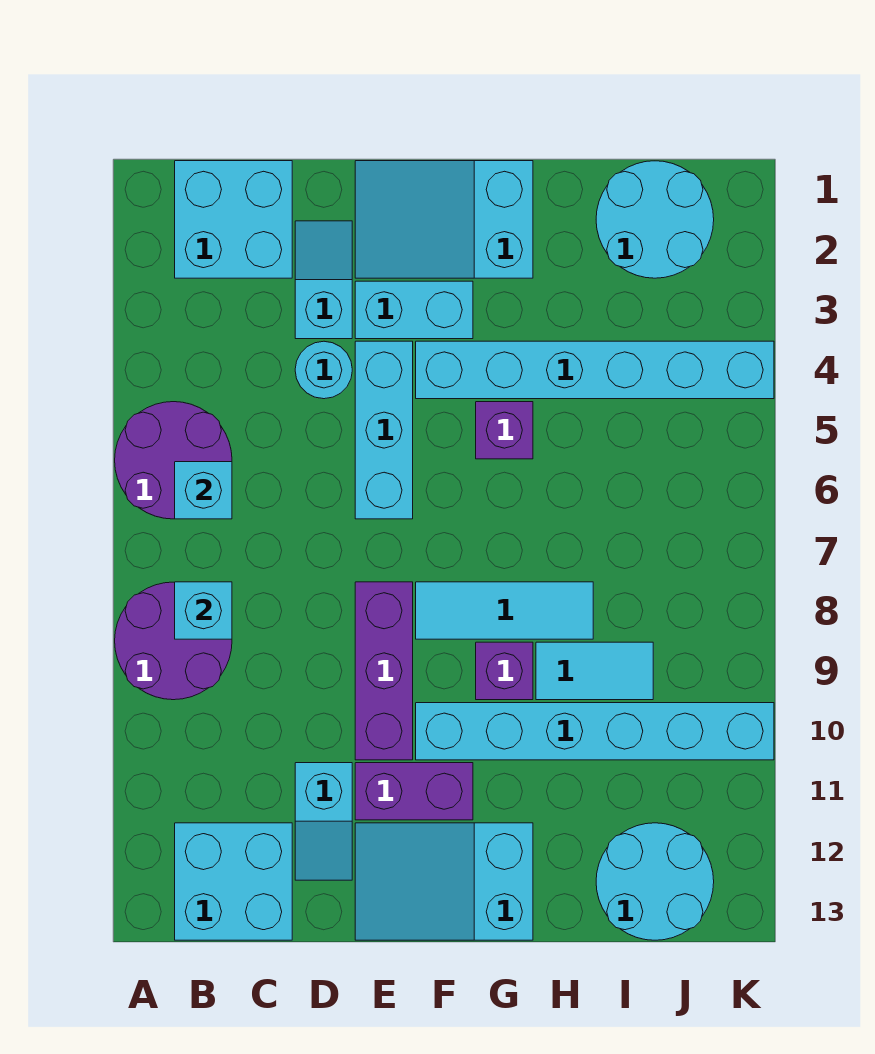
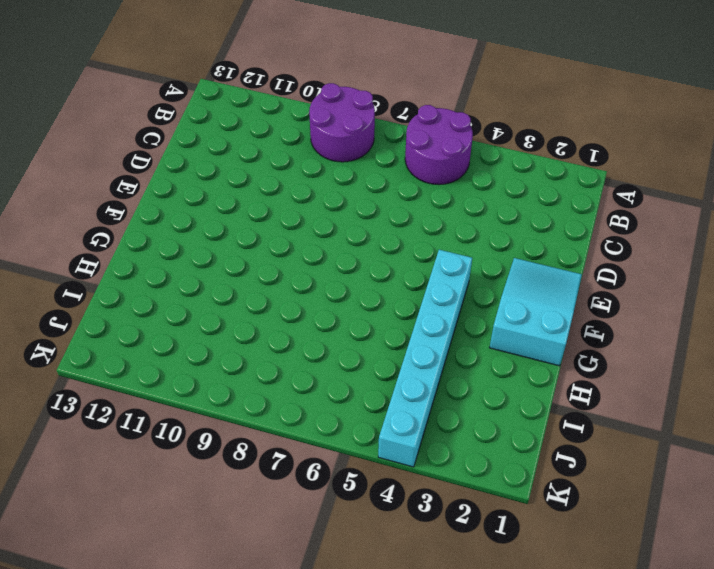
none -> cyan brick B1:C2 level 1
none -> cyan brick B12:C13 level 1
none -> cyan slope D2:D3 level 1 top 3

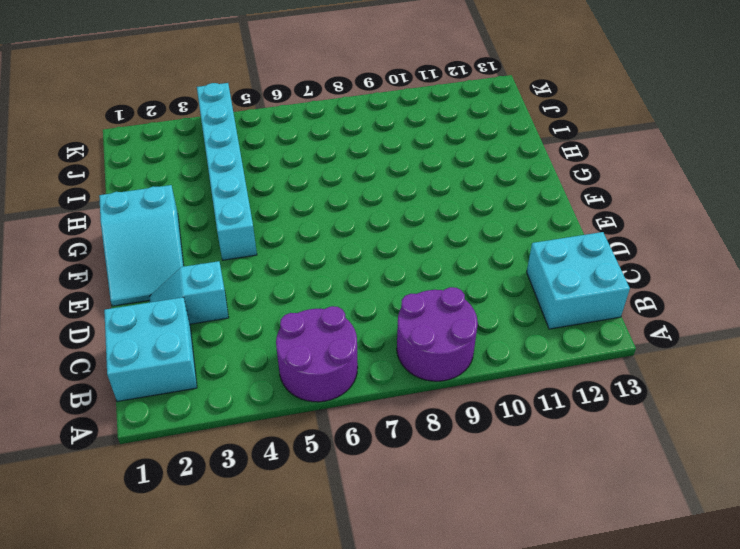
none -> cyan round brick D4 level 1
none -> cyan slope D11:D12 level 1 top 11
none -> cyan brick E3:F3 level 1

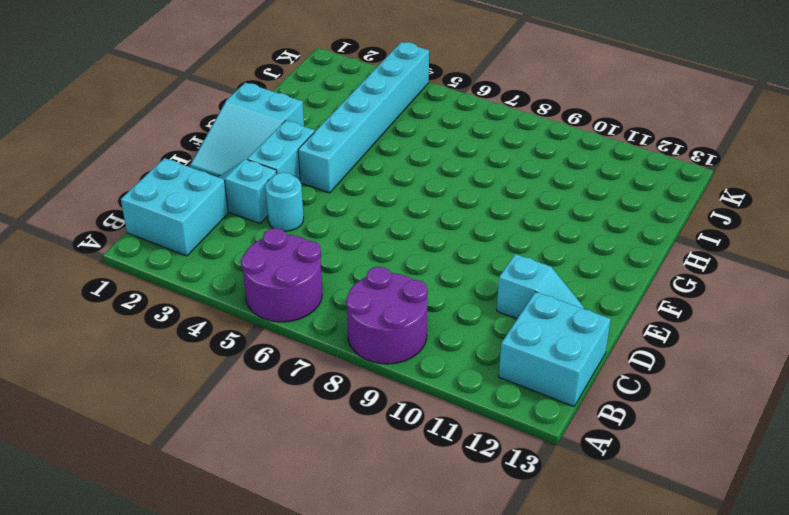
none -> cyan brick E4:E6 level 1
none -> purple brick E8:E10 level 1
none -> purple brick E11:F11 level 1

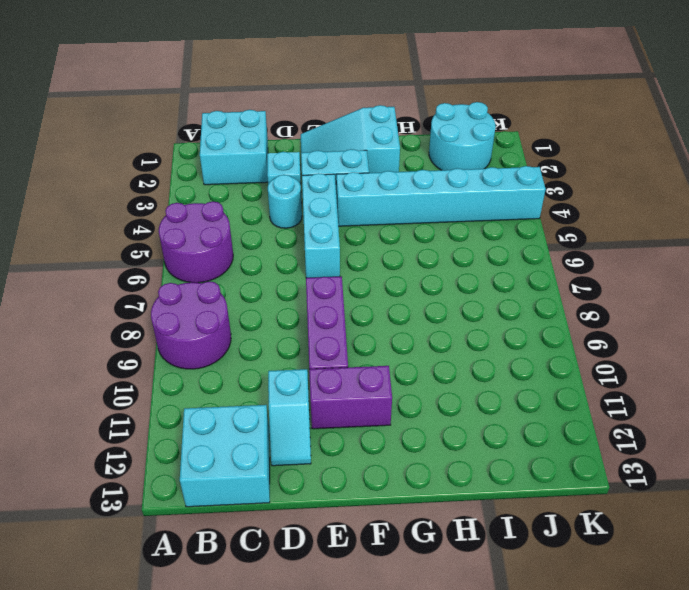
none -> cyan slope E12:G13 level 1 top G
none -> cyan tile F8:H8 level 1
none -> cyan brick F10:K10 level 1

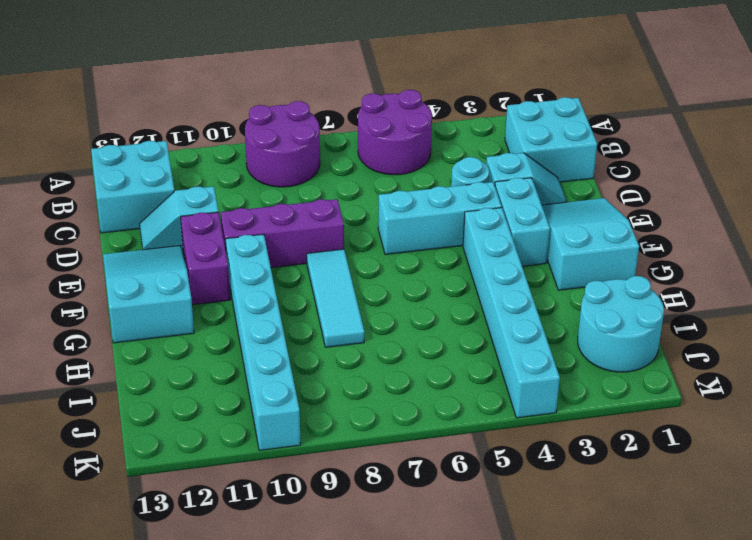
none -> purple brick G5 level 1
none -> purple brick G9 level 1
none -> cyan tile H9:I9 level 1

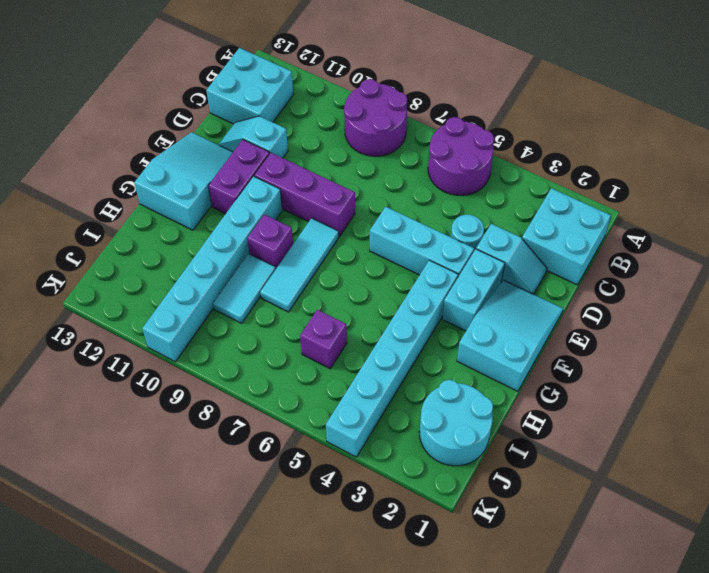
purple brick I6 level 1 -> purple brick G5 level 1
none -> cyan round brick I12:J13 level 1
none -> cyan brick B6 level 2
none -> cyan brick B8 level 2

